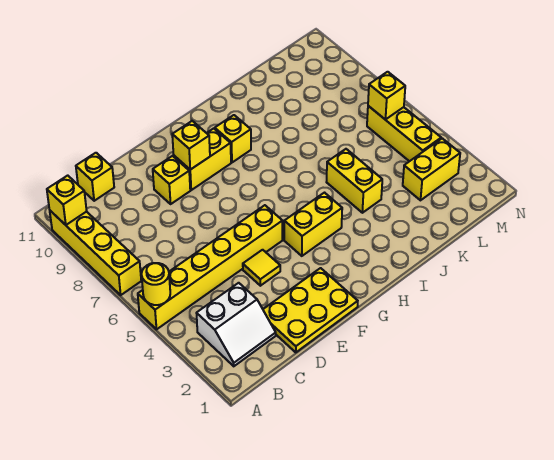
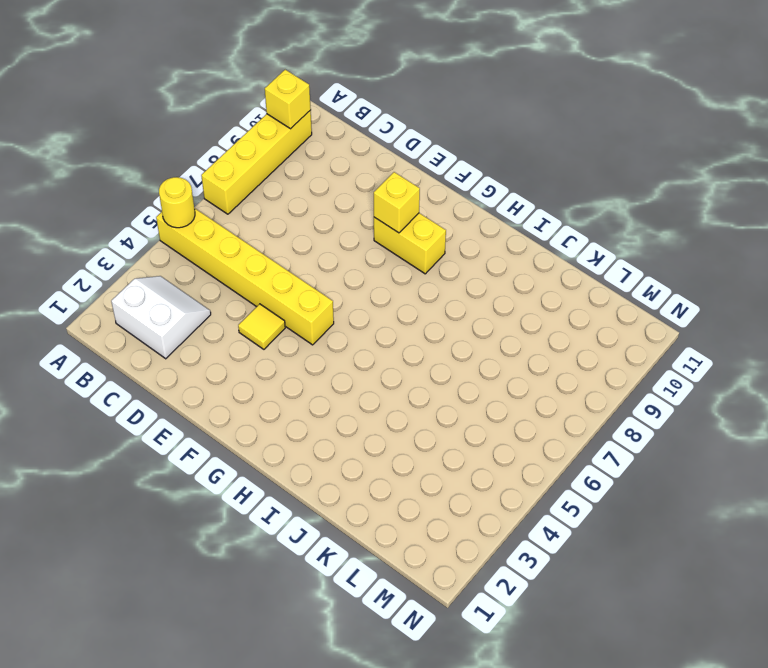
white slope B2:C3 level 1 top 2 -> white slope B2:C3 level 1 top 3
none -> yellow brick C11 level 1
none -> yellow plate D1:F2 level 1
none -> yellow brick E9 level 1

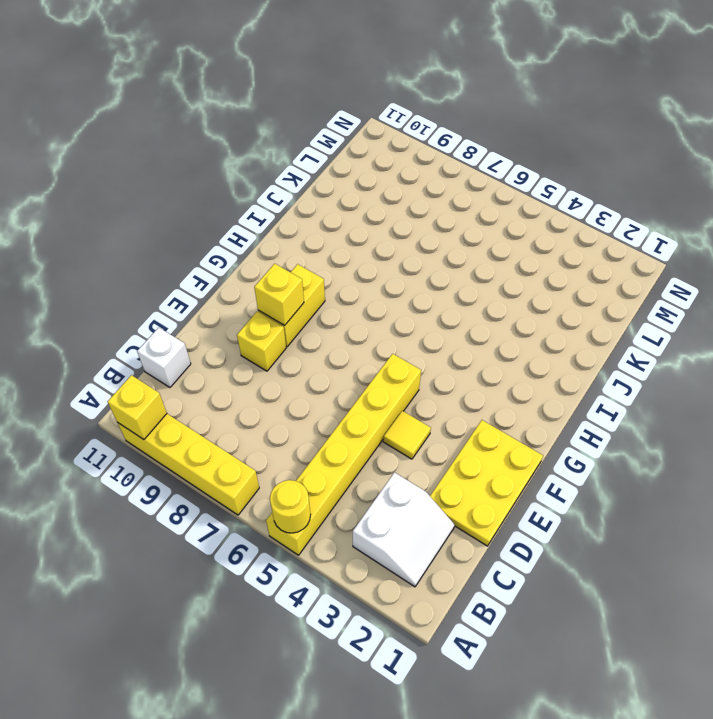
white brick C11 level 1 -> yellow brick C11 level 1
none -> yellow brick G4:H4 level 1
none -> yellow brick H9 level 1
none -> yellow brick J4:J5 level 1

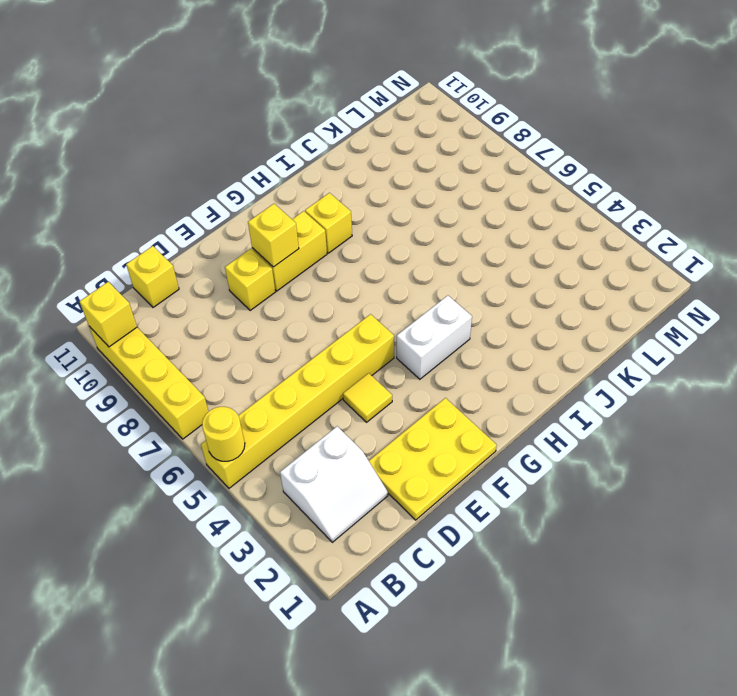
white brick G4:H4 level 1 -> yellow brick G4:H4 level 1
none -> yellow brick J4:J5 level 1
none -> yellow brick L3:M3 level 1
none -> yellow brick M4:M6 level 1

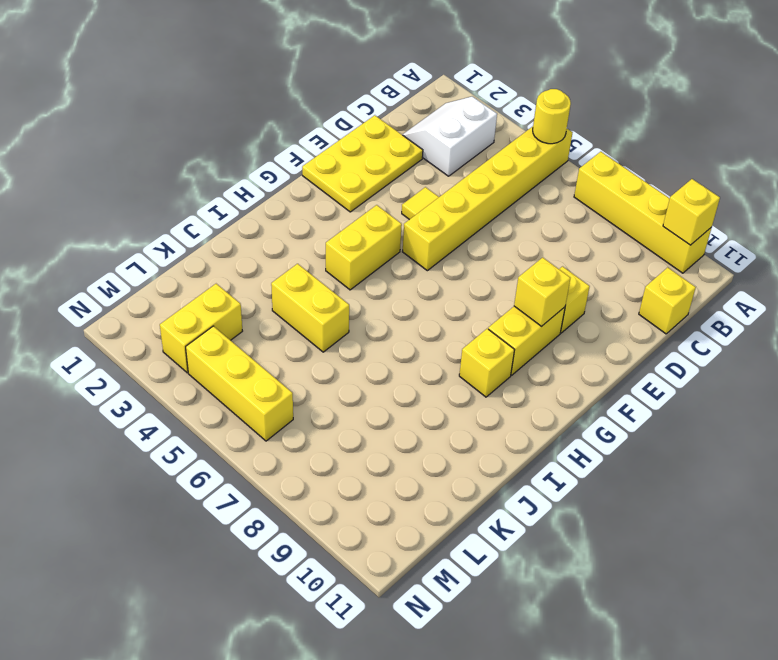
none -> yellow brick M6 level 2

